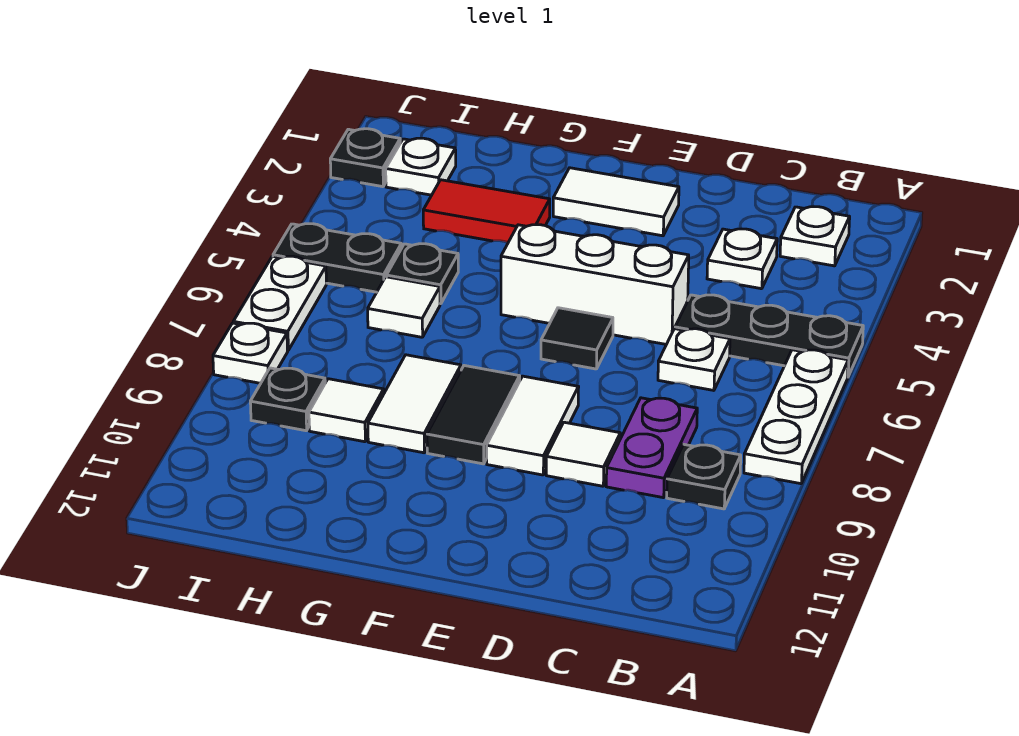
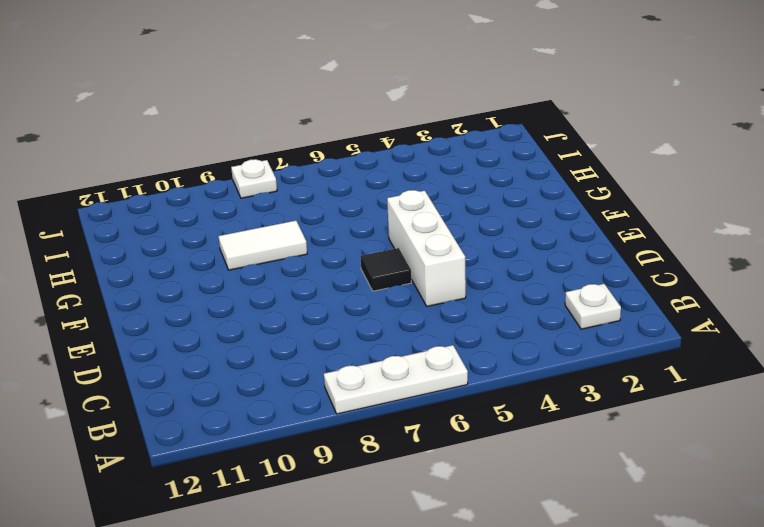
none -> black plate A5:C5 level 1
none -> black plate B9 level 1
none -> white plate C3 level 1

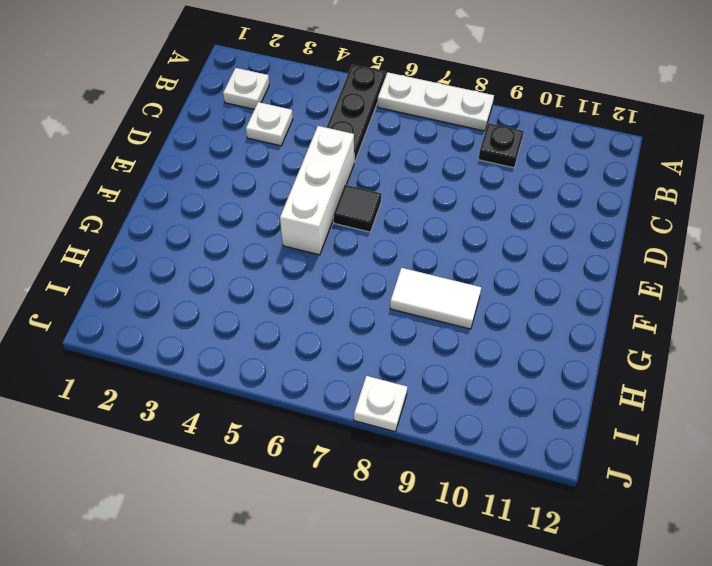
none -> white plate C6 level 1
none -> purple plate C8:C9 level 1
none -> white tile D9 level 1

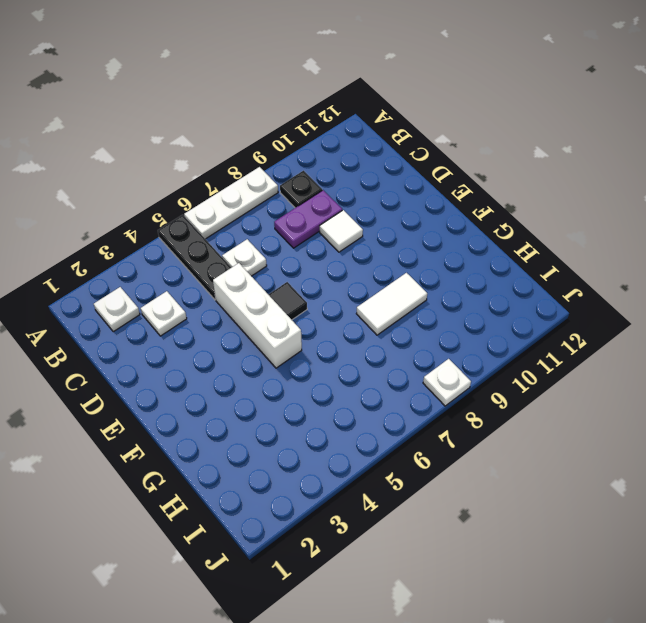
none -> white tile E2:F2 level 1
none -> white tile E8:E9 level 1
none -> black tile F8:F9 level 1

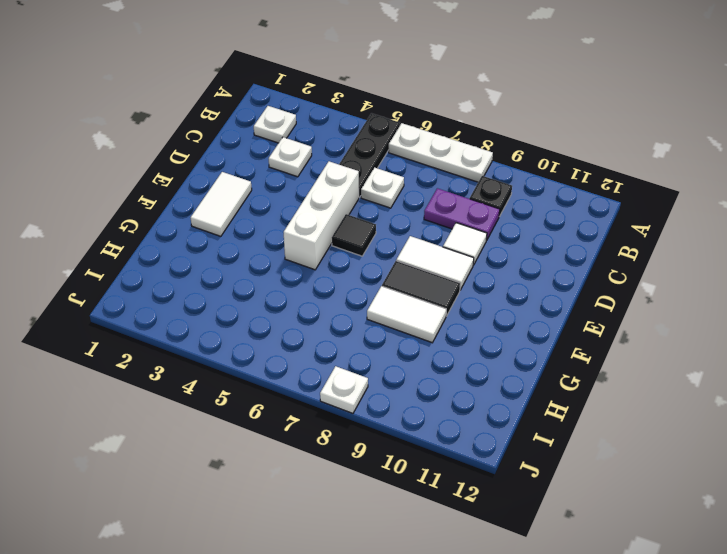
none -> red tile G3:H3 level 1
none -> black plate H5 level 1
none -> white tile H6 level 1

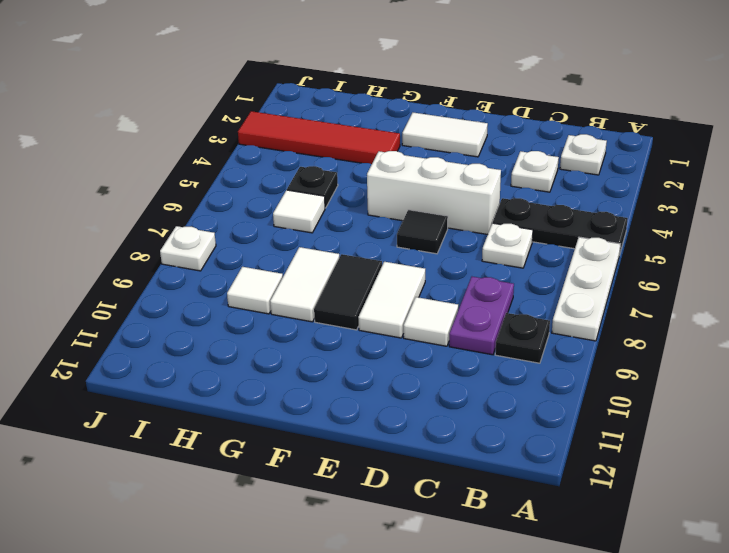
red tile G3:J3 level 1 -> red tile G3:H3 level 1
none -> white plate I2 level 1
none -> black plate I5:J5 level 1
none -> black plate I9 level 1

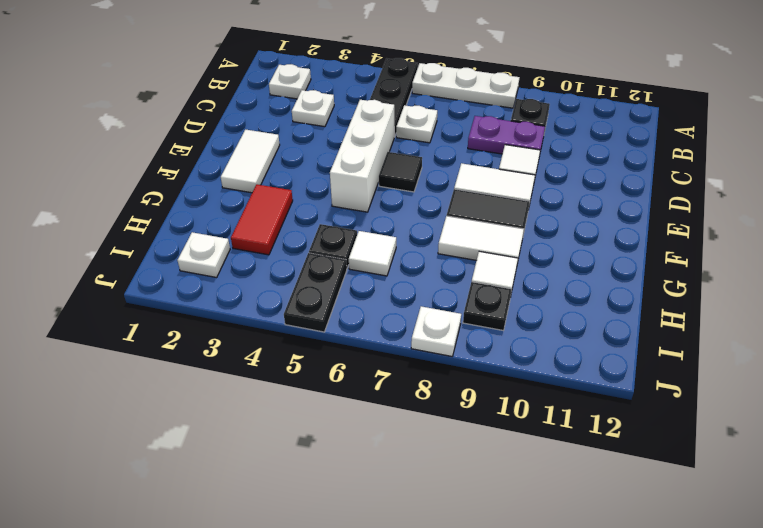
none -> black plate J2 level 1
none -> white plate J6:J7 level 1

